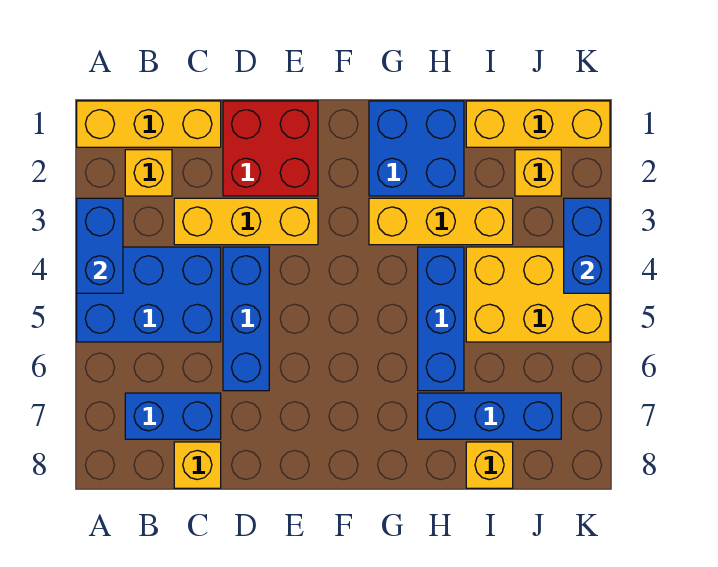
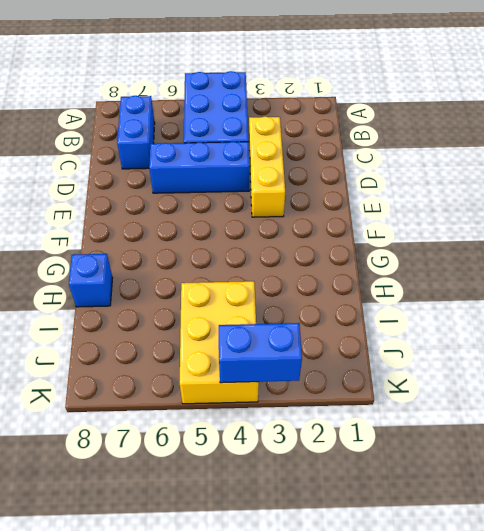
blue brick H8 level 1 -> none
none -> yellow brick A1:C1 level 1
none -> yellow brick B2 level 1
none -> yellow brick C8 level 1

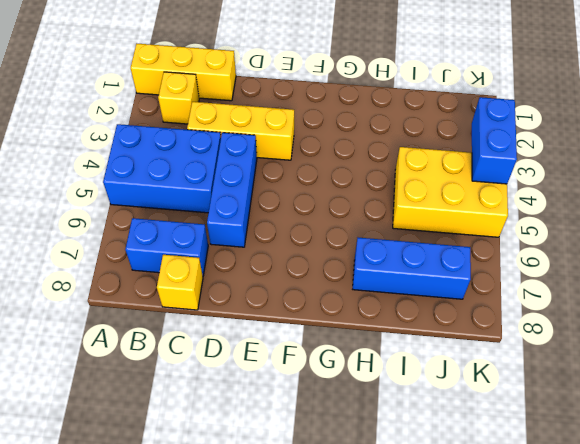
none -> red brick D1:E2 level 1
none -> blue brick G1:H2 level 1
none -> yellow brick G3:I3 level 1

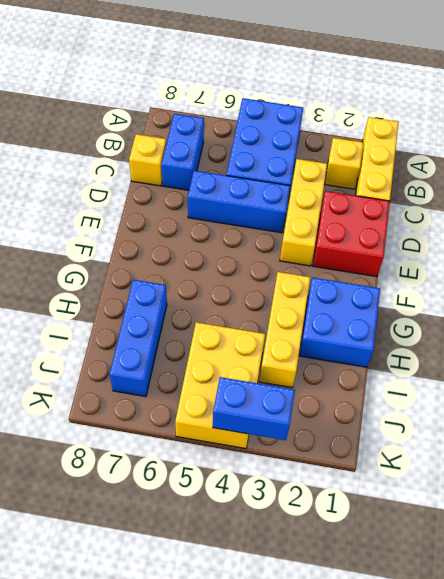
none -> blue brick H4:H6 level 1
none -> yellow brick I1:K1 level 1
none -> yellow brick I8 level 1

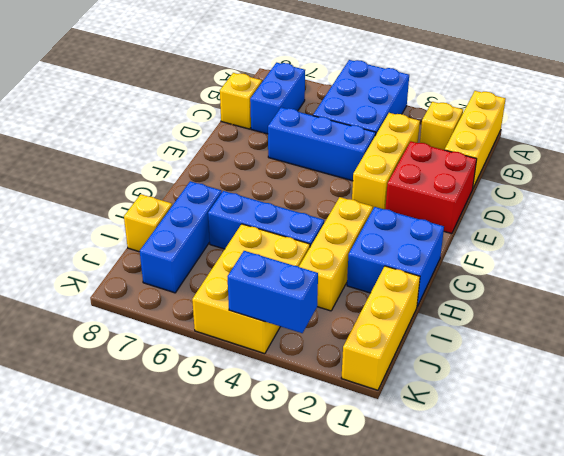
none -> yellow brick J2 level 1
none -> blue brick A3:A4 level 2

